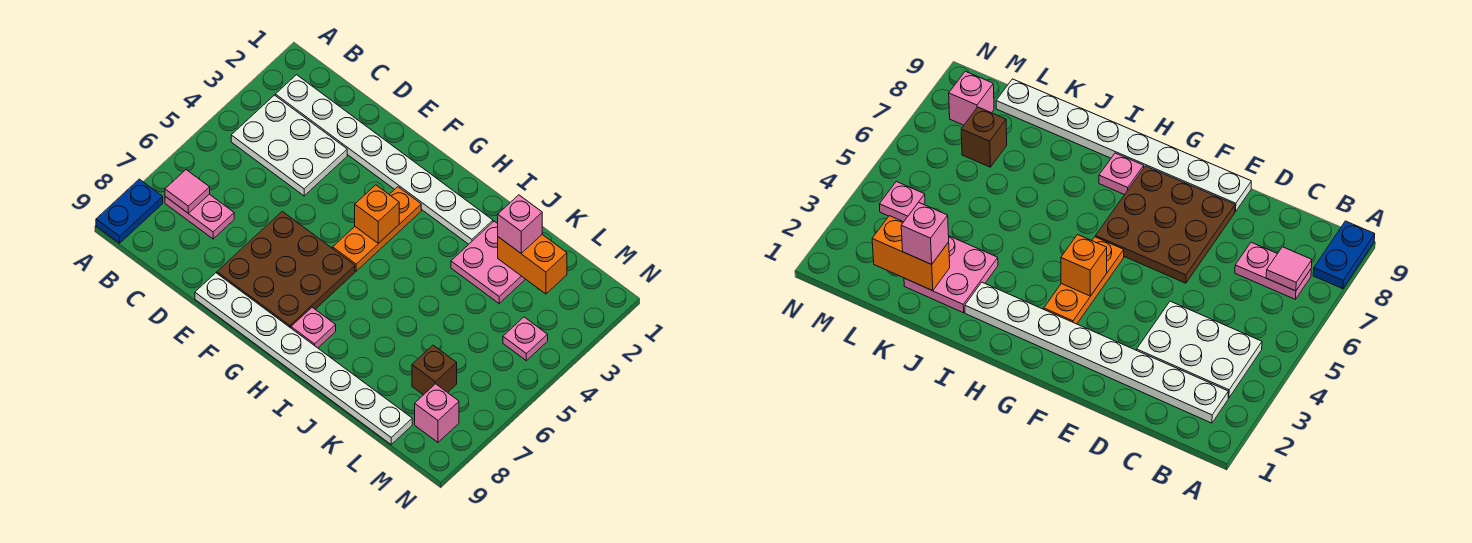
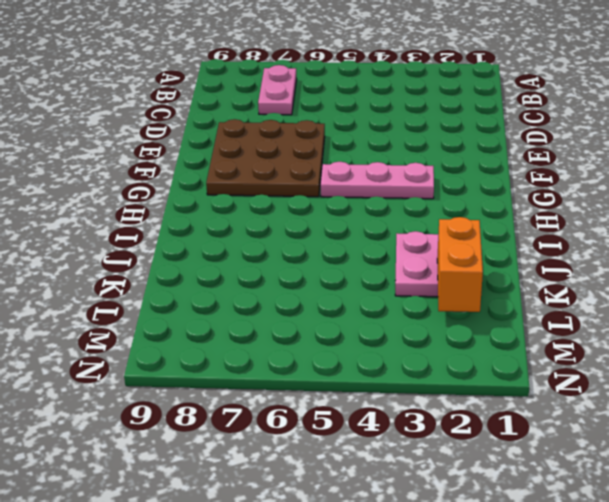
pink plate G3:G5 level 1 -> orange plate G3:G5 level 1
none -> blue plate A8:A9 level 1
none -> white plate B2:I2 level 1
none -> white plate B3:D4 level 1

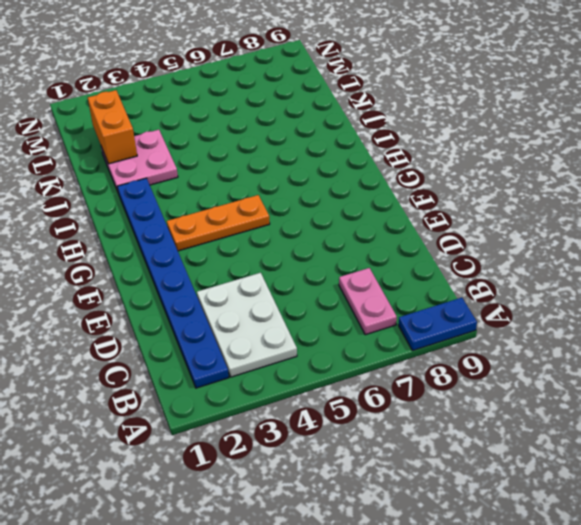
blue plate B2:I2 level 1 -> white plate B2:I2 level 1
none -> brown plate E6:G8 level 1
none -> white plate E9:L9 level 1
none -> pink plate H8 level 1

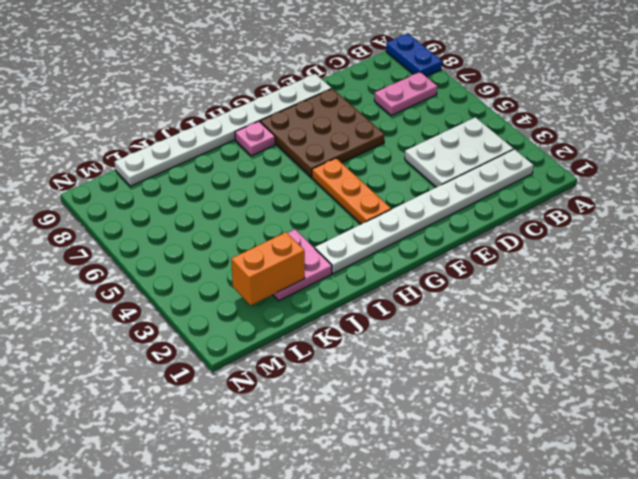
none -> brown brick L7 level 1
none -> pink plate M4 level 1
none -> pink brick M8 level 1

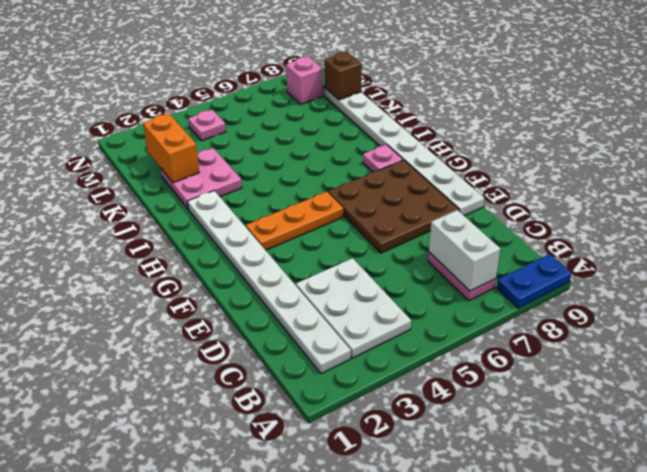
white brick B7:C7 level 2 -> pink tile B7 level 2
brown brick L9 level 2 -> brown brick L7 level 1
none -> orange brick G4 level 2
none -> pink brick K2 level 3

